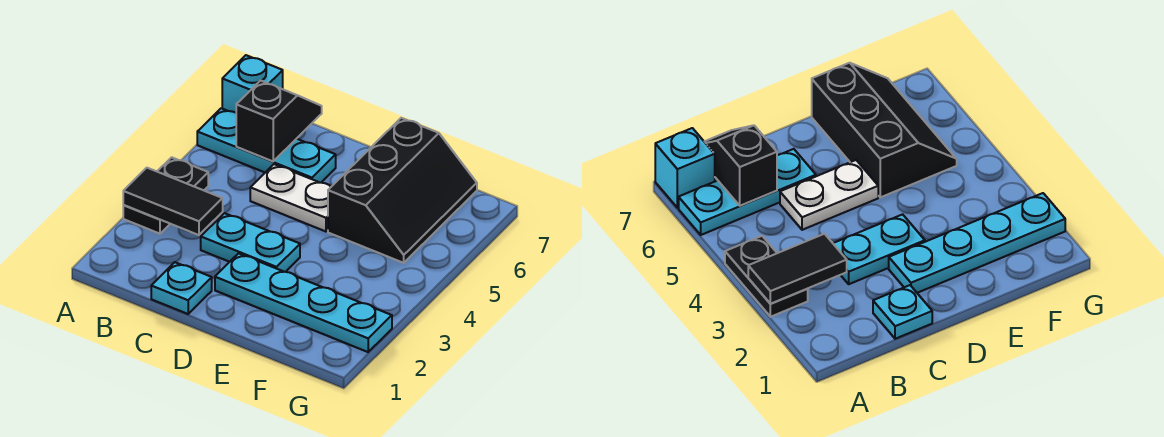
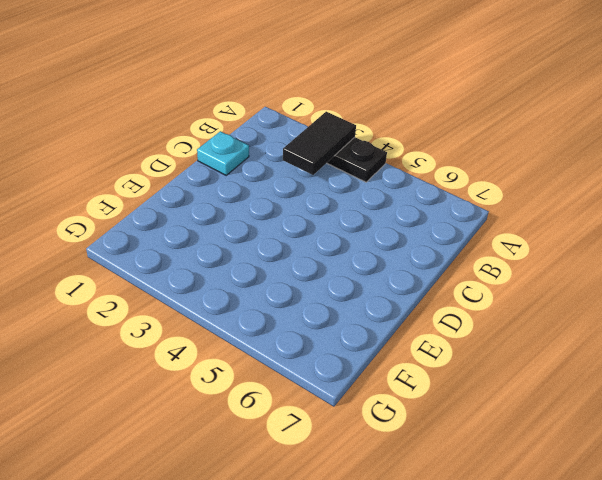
none -> cyan plate A6:C6 level 1
none -> cyan brick A7 level 1

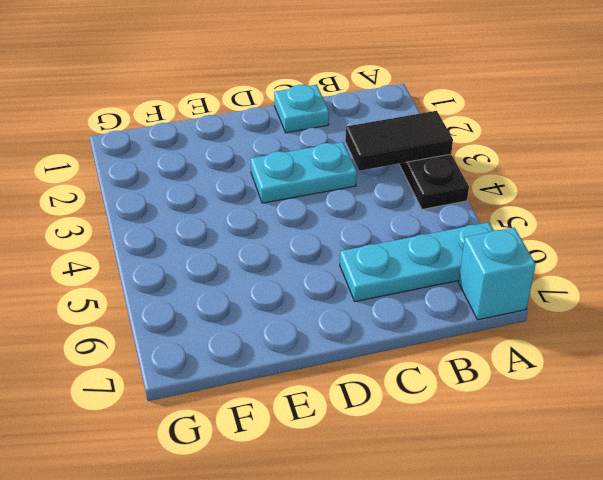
none -> white plate C5:D5 level 1
none -> cyan plate D2:G2 level 1

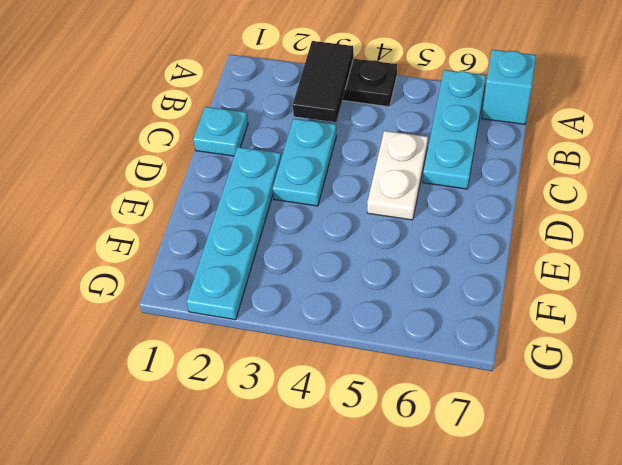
none -> black slope E5:F7 level 1 top E
none -> black slope B6:B7 level 2 top 6

